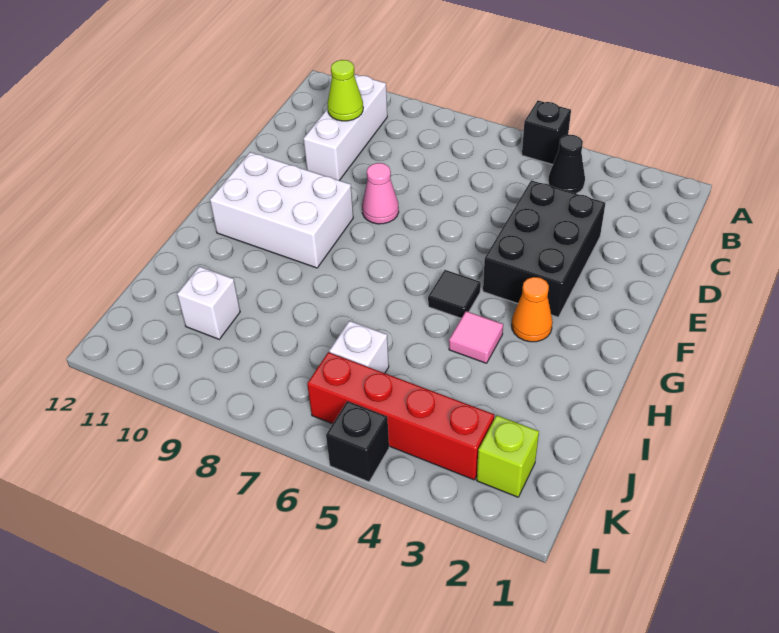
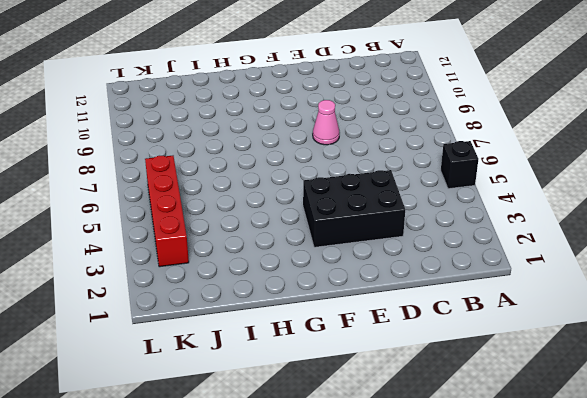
none -> black cone B4 level 1
none -> white brick B10:D10 level 1
none -> white brick F9:G11 level 1

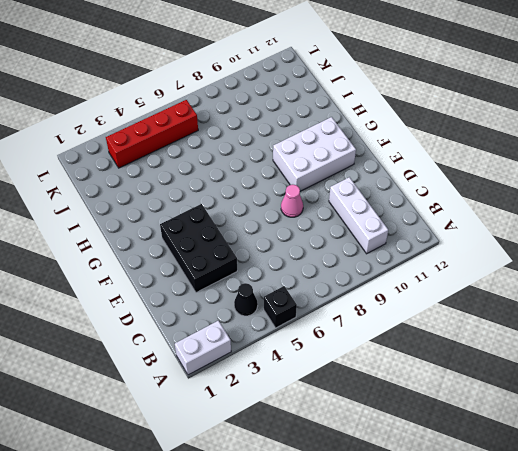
white brick A1:A2 level 1 -> none
none -> orange cone G3 level 1
none -> black tile G5 level 1
none -> pink tile H4 level 1

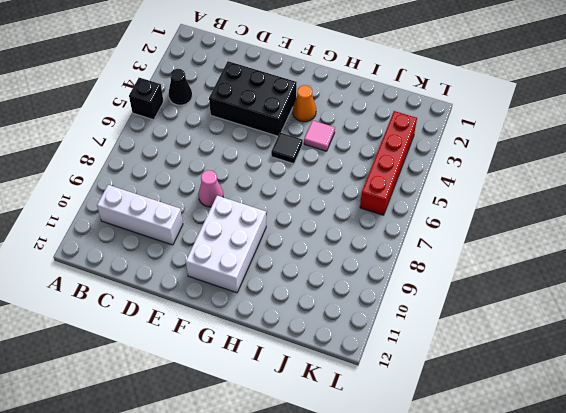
none -> white brick J6 level 1
none -> white brick J10 level 1
none -> lime brick K2 level 1

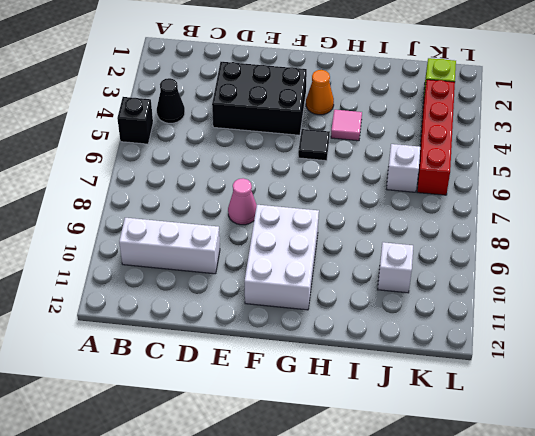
none -> black brick L5 level 1
none -> lime cone C10 level 2

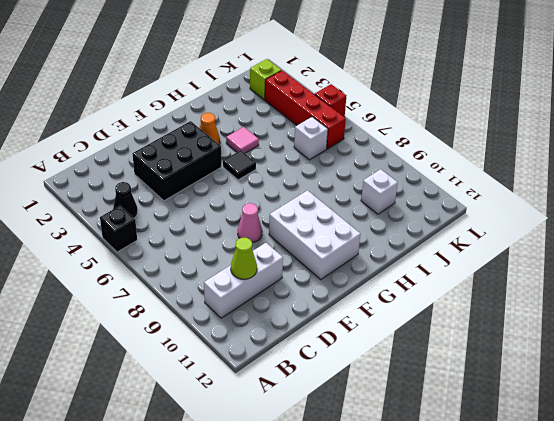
red brick L5 level 1 -> black brick L5 level 1

